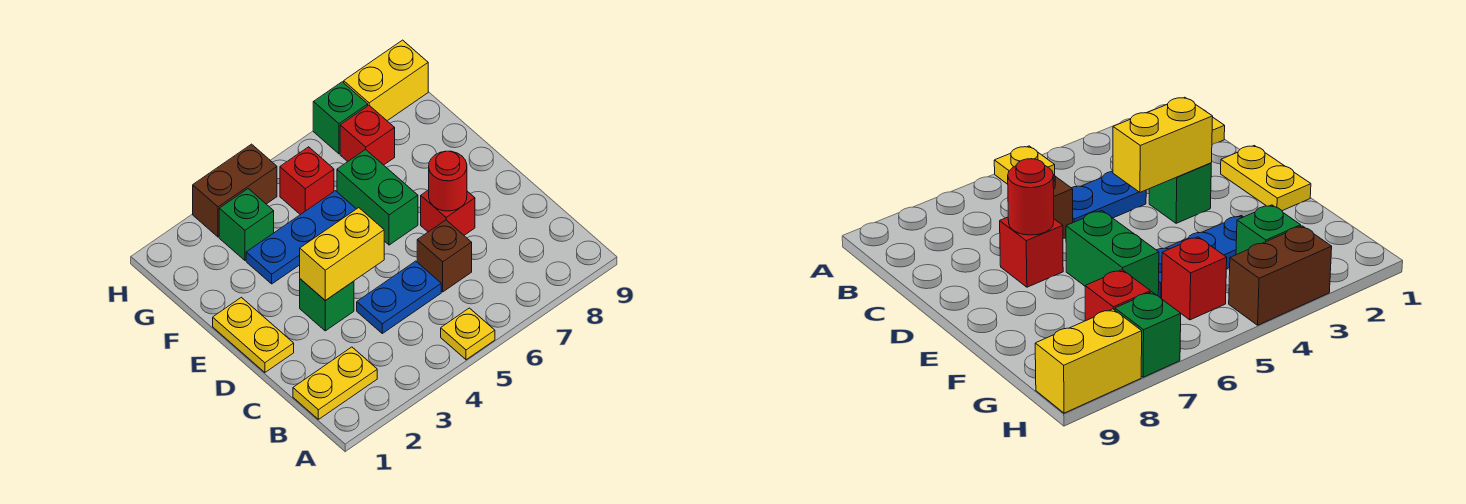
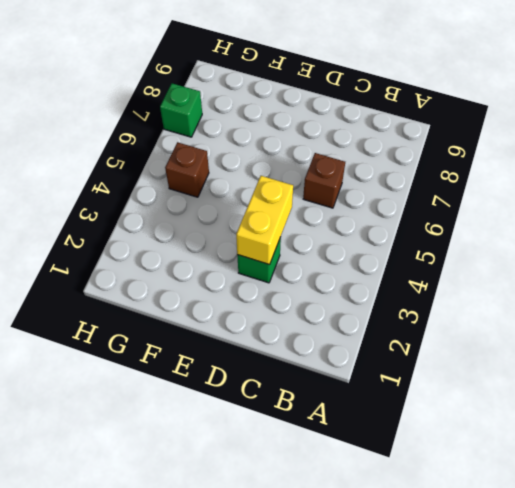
brown brick G5 level 1 -> red brick G5 level 1
none -> yellow plate A5 level 1
none -> yellow plate B1:B2 level 1
none -> blue plate C4:C5 level 1

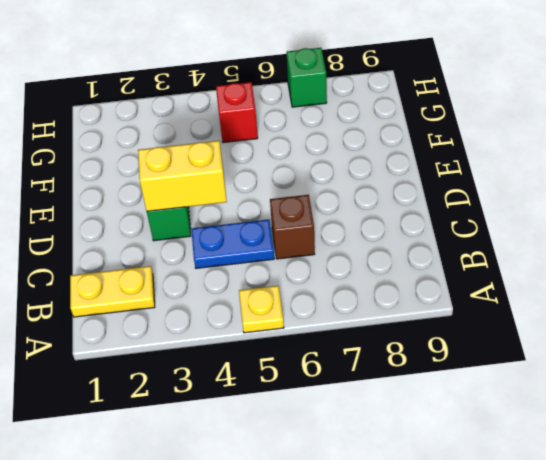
none -> yellow plate D1:E1 level 1
none -> red brick D7 level 1
none -> green brick E6:F6 level 1

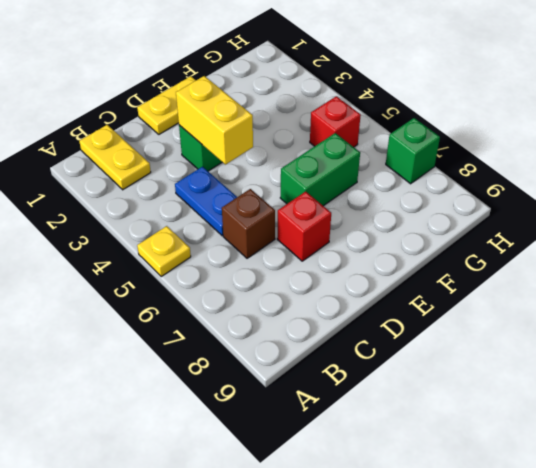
none -> blue plate F3:F5 level 1
none -> green brick G3 level 1
none -> red brick G7 level 1

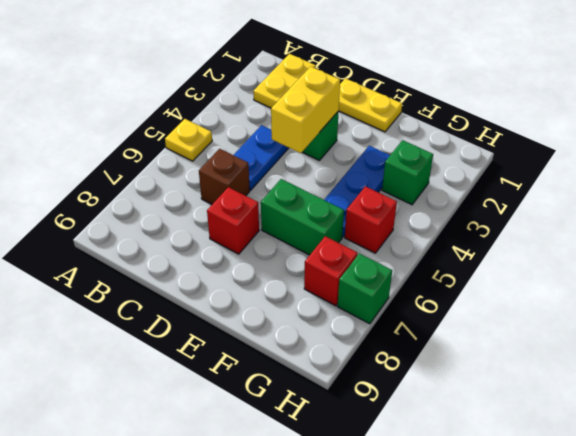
none -> brown brick H3:H4 level 1
none -> yellow brick H8:H9 level 1
none -> red round brick D7 level 2

